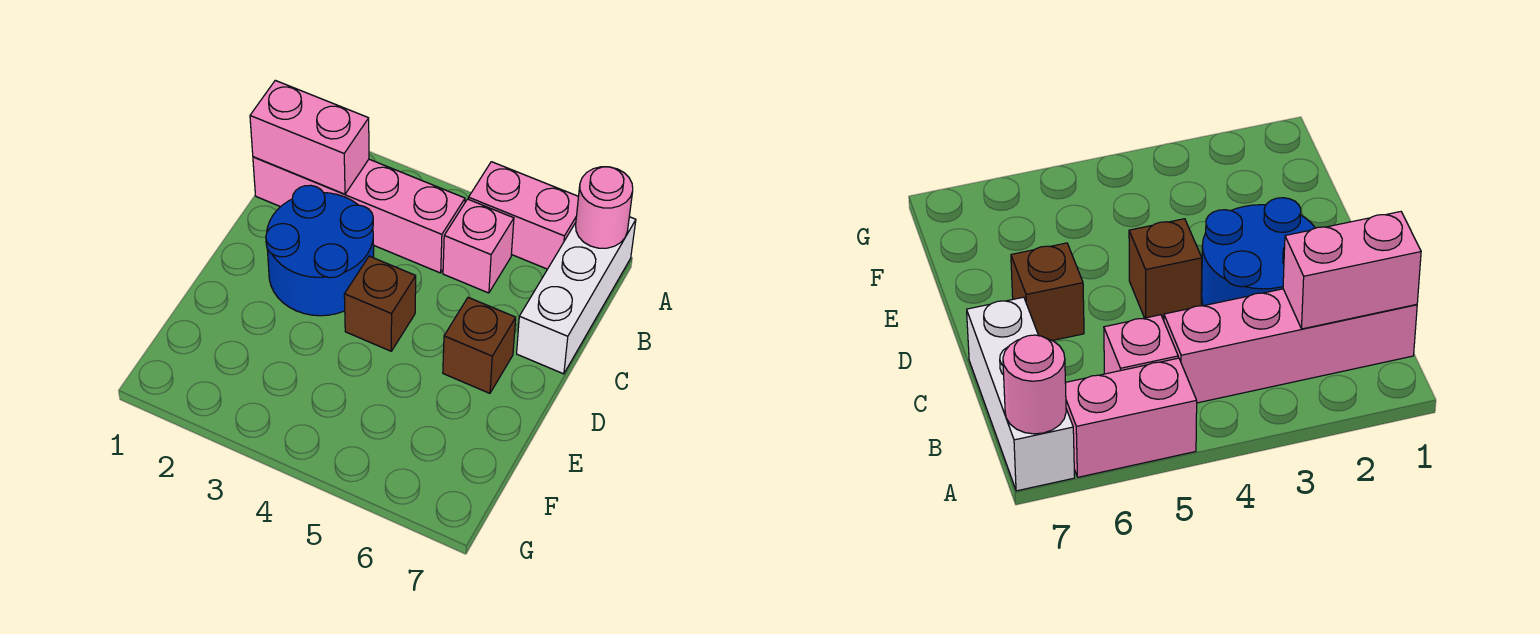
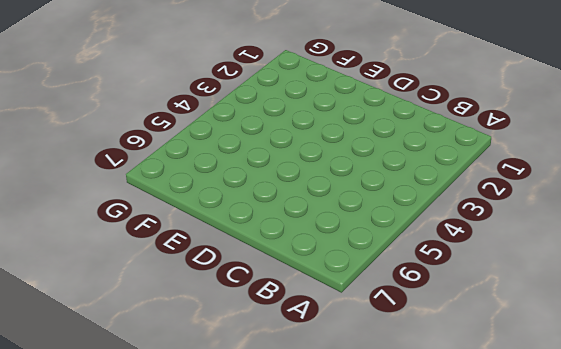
none -> pink brick A5:A6 level 1
none -> white brick A7:C7 level 1

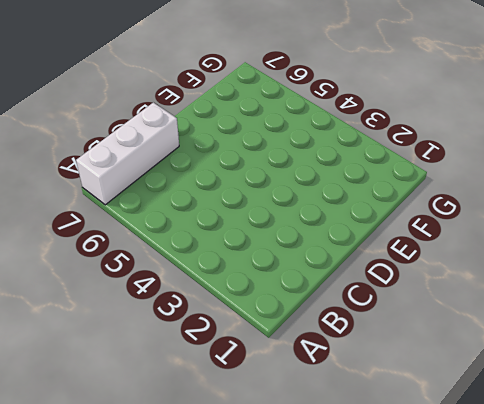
none -> pink brick A5:A6 level 1
none -> pink brick B1:B4 level 1

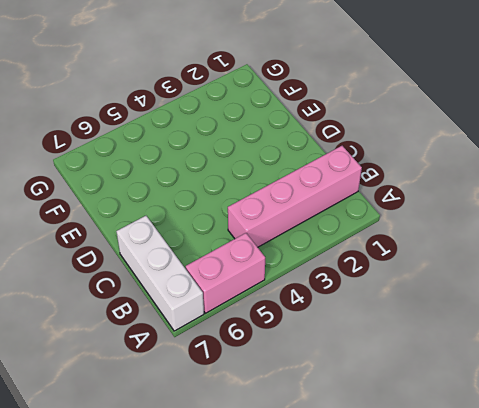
none -> pink brick B5 level 1
none -> blue round brick C2:D3 level 1

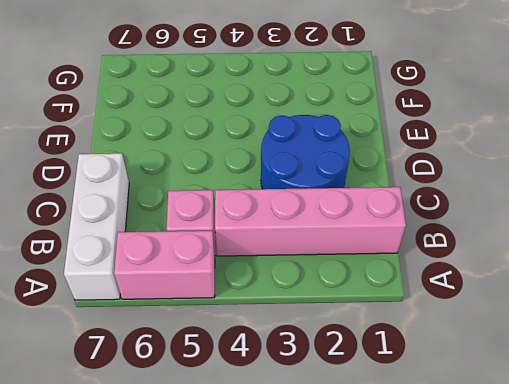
none -> brown brick D4 level 1
none -> brown brick D6 level 1

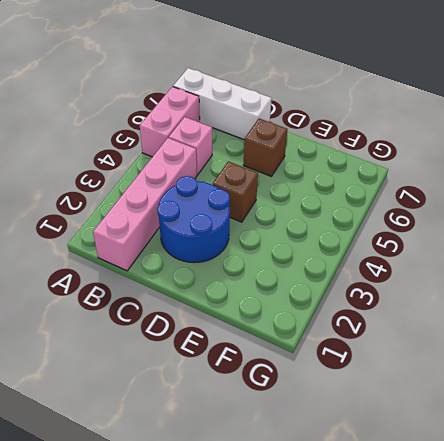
none -> pink round brick A7 level 2
none -> pink brick B1:B2 level 2

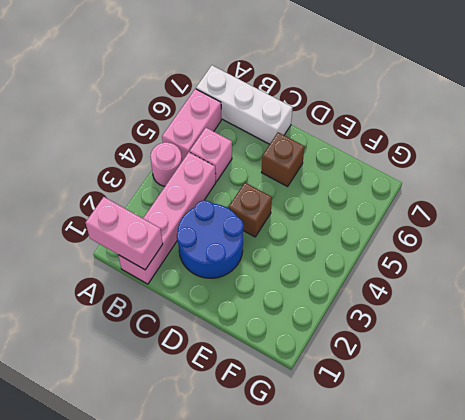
pink brick A1:B1 level 2 -> pink brick B1:B2 level 2
pink round brick A4 level 1 -> pink round brick A7 level 2

